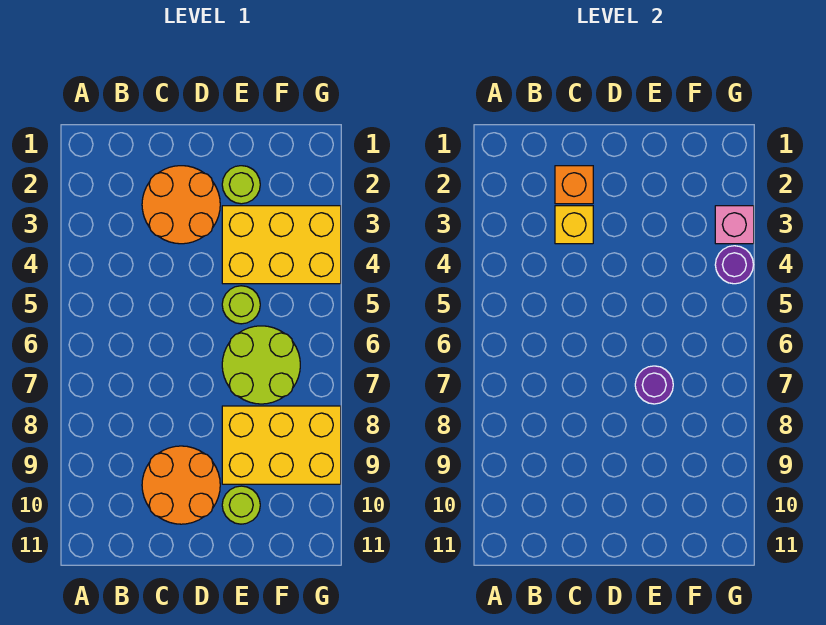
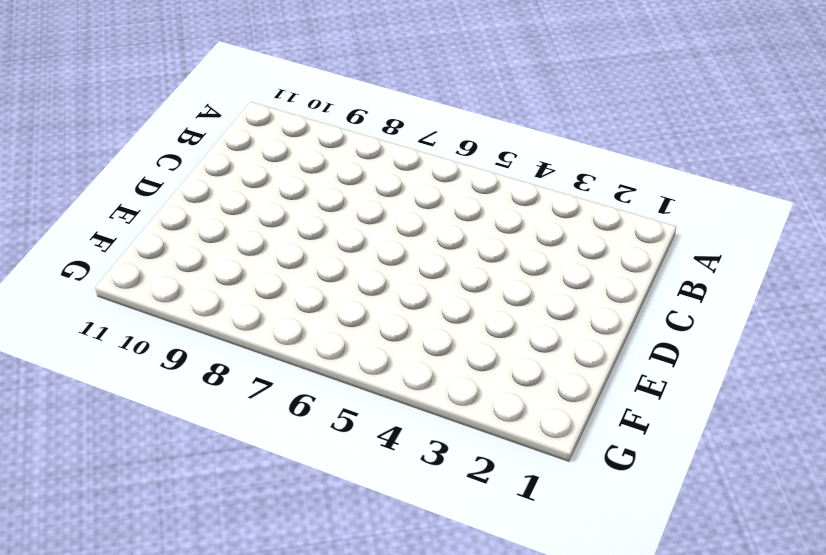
none -> orange round brick C2:D3 level 1
none -> orange round brick C9:D10 level 1
none -> lime round brick E2 level 1

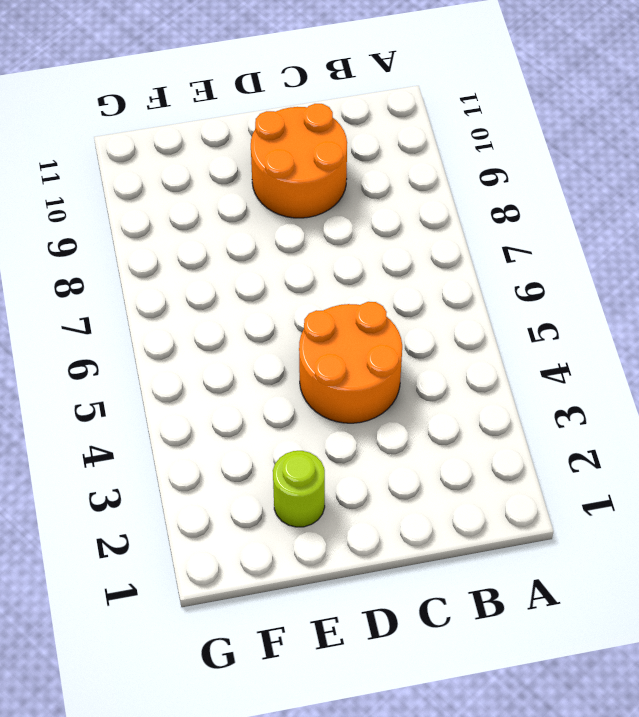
orange round brick C4:D5 level 1 -> orange round brick C2:D3 level 1
none -> yellow brick E3:G4 level 1
none -> lime round brick E5 level 1
none -> lime round brick E6:F7 level 1

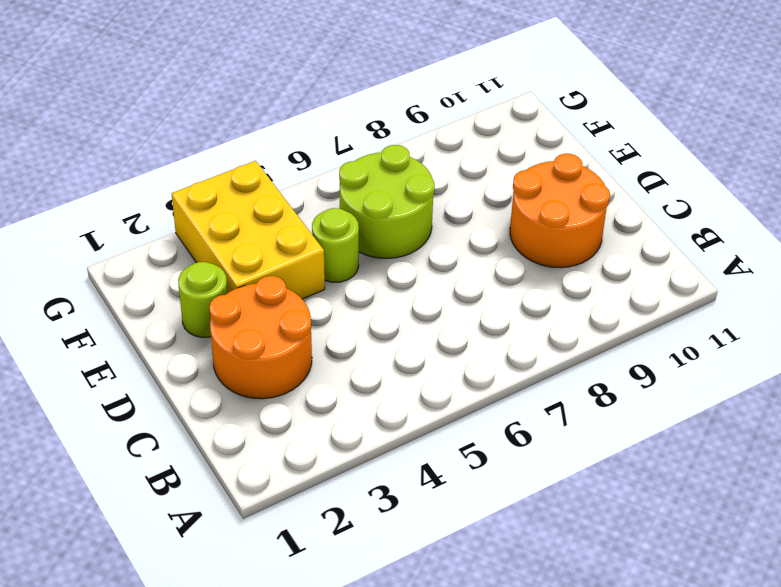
none -> yellow brick E8:G9 level 1
none -> lime round brick E10 level 1
none -> orange brick C2 level 2

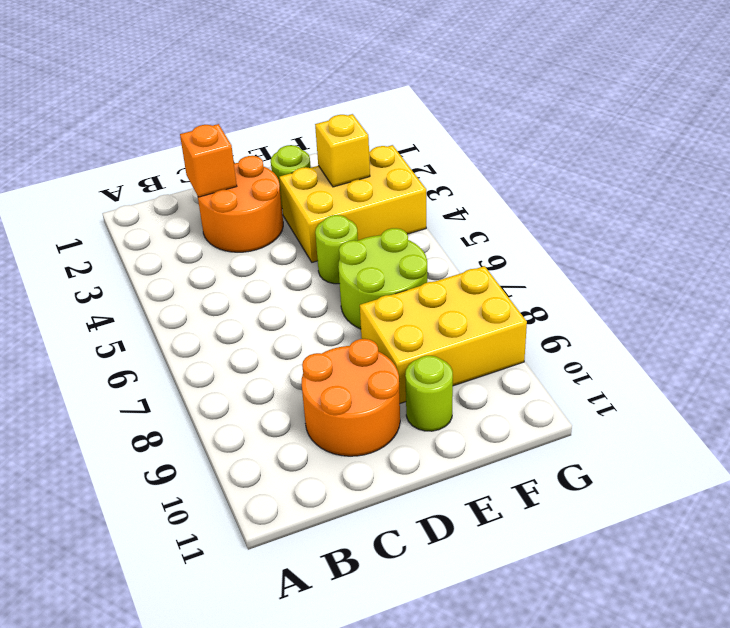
yellow brick F3 level 2 -> yellow brick C3 level 2
none -> purple round brick E7 level 2
none -> pink brick G3 level 2
none -> purple round brick G4 level 2

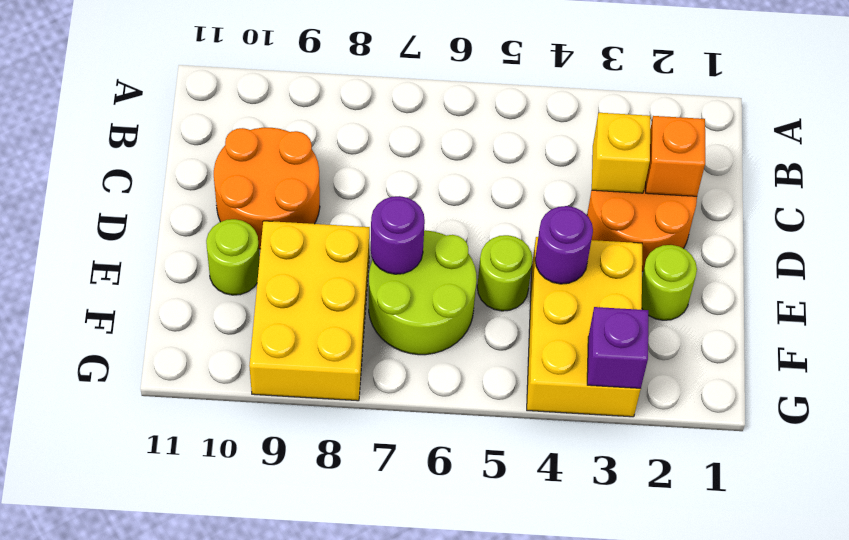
purple round brick E4 level 2 -> purple round brick G4 level 2
purple brick G3 level 2 -> pink brick G3 level 2

